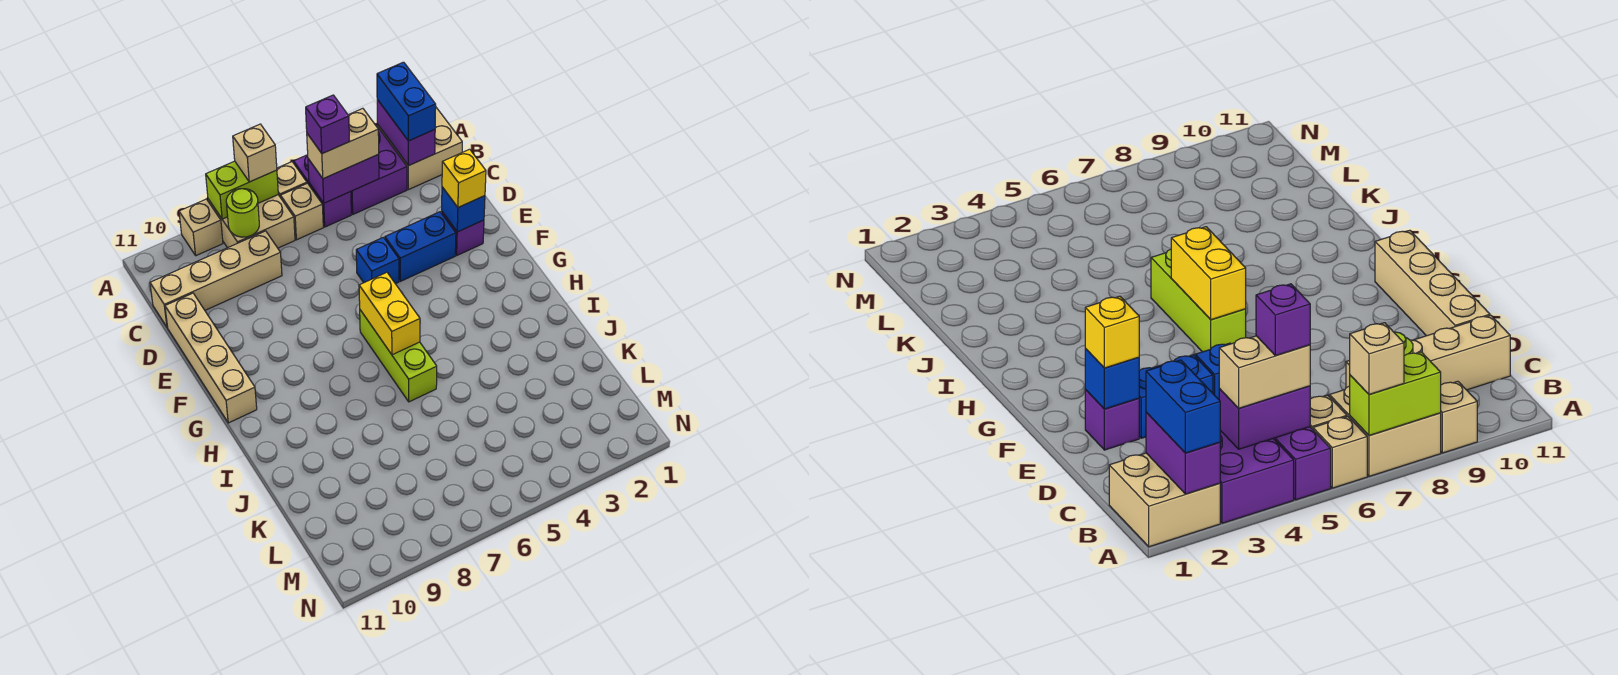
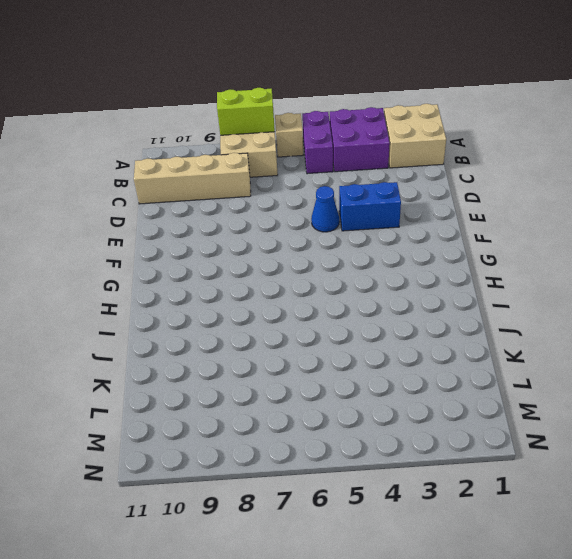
blue cone E5 level 1 -> blue brick E5 level 1
none -> tan brick A9 level 1
none -> tan brick B6 level 1
none -> tan brick D11:G11 level 1

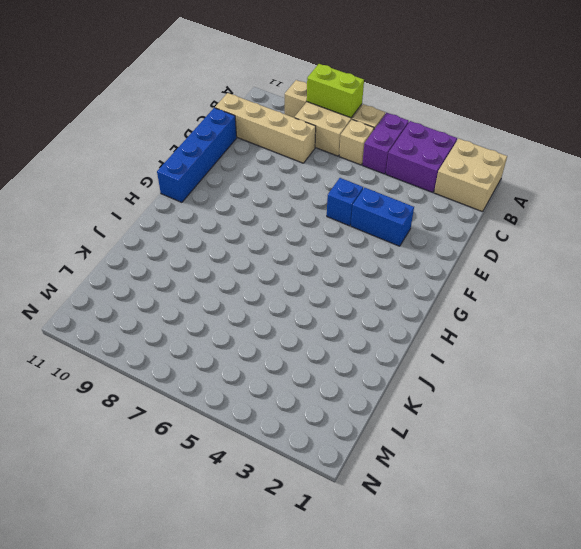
blue brick D11:G11 level 1 -> tan brick D11:G11 level 1
none -> purple brick E2 level 1
none -> lime brick G6:I6 level 1
none -> purple brick A2:B2 level 2

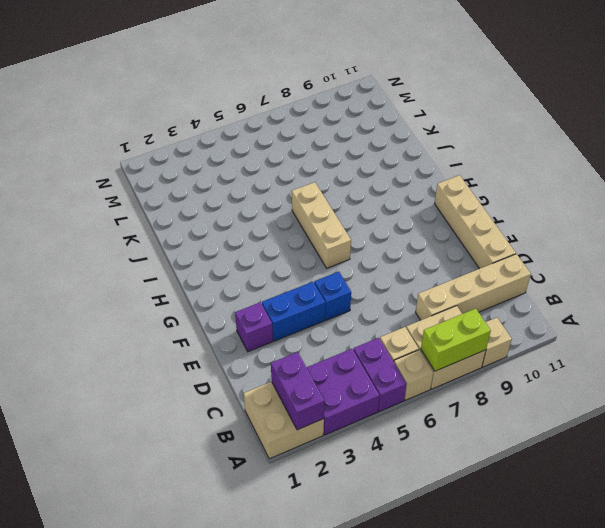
tan brick G6:I6 level 1 -> lime brick G6:I6 level 1
none -> purple brick B4:B5 level 2
none -> lime round brick B8 level 2
none -> blue brick E2 level 2

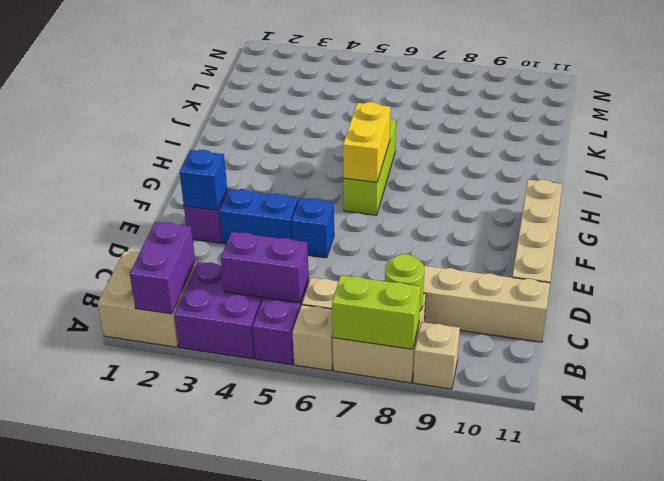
none -> blue brick A2:B2 level 3
none -> tan brick A7 level 3
none -> tan brick B4:B5 level 3

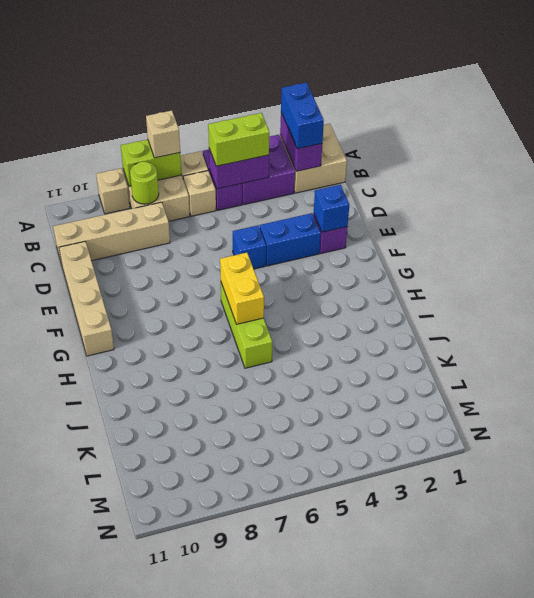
lime brick B4:B5 level 3 -> tan brick B4:B5 level 3
none -> yellow brick E2 level 3
none -> purple brick B5 level 4

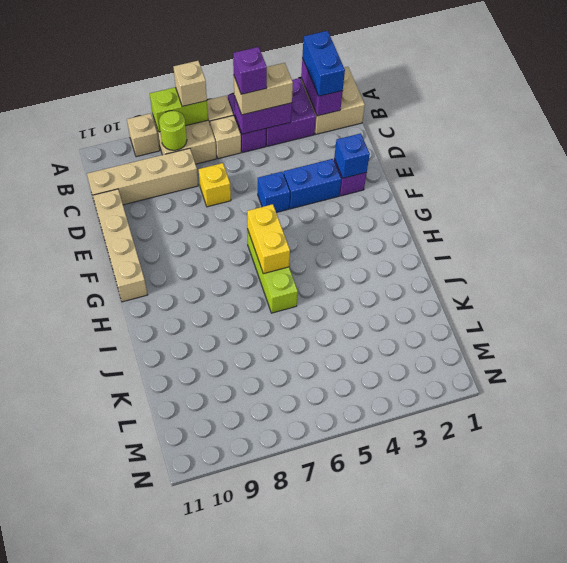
yellow brick D7 level 1 -> yellow brick E2 level 3

